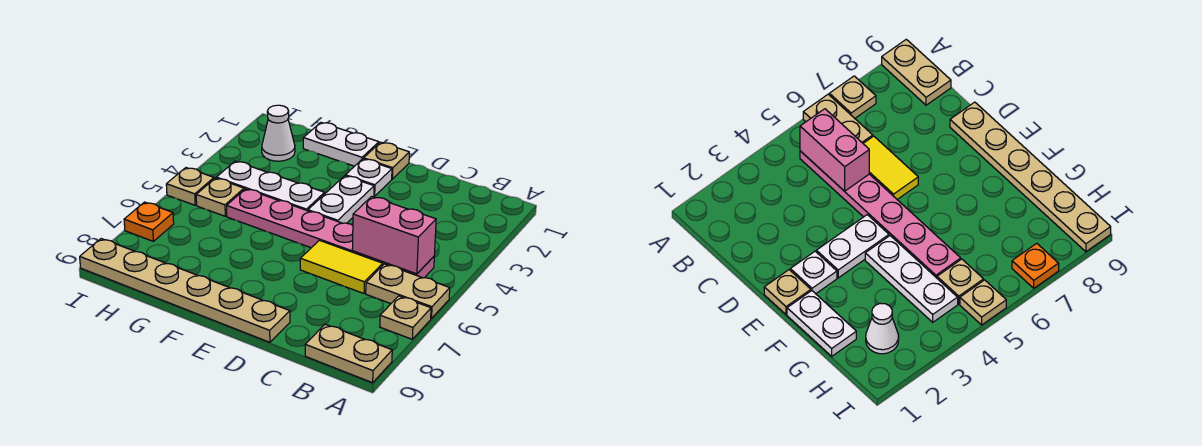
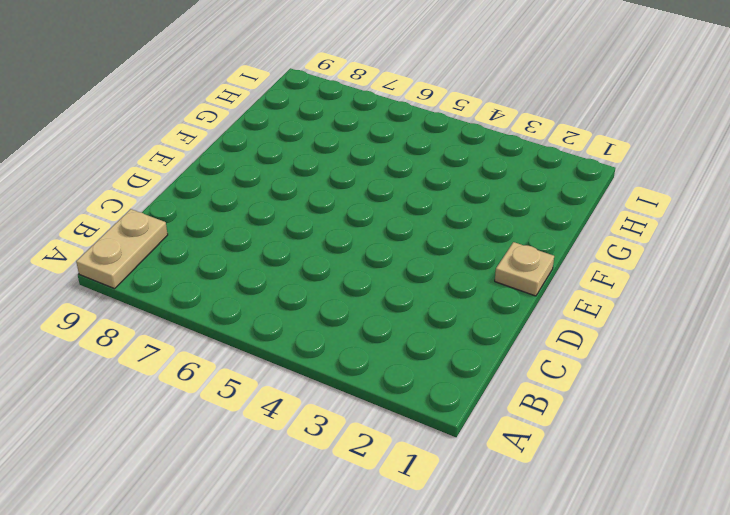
none -> tan plate A6:B6 level 1
none -> tan plate A7 level 1
none -> pink plate B5:G5 level 1

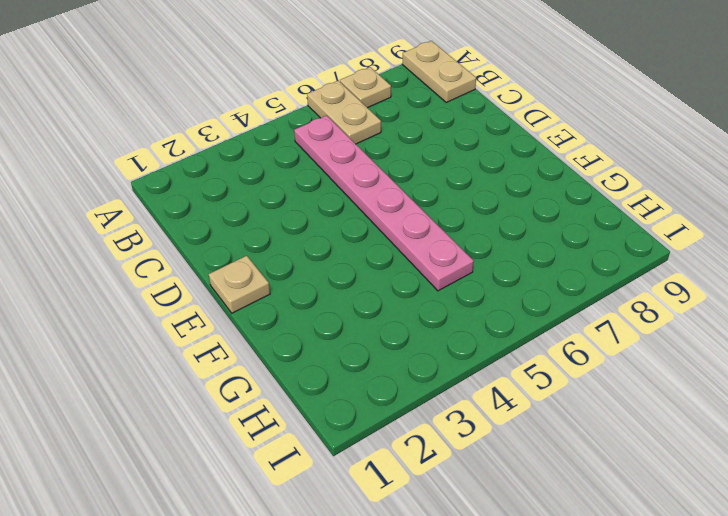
none -> yellow tile C6:D6 level 1
none -> tan plate D9:I9 level 1
none -> white plate E2 level 1

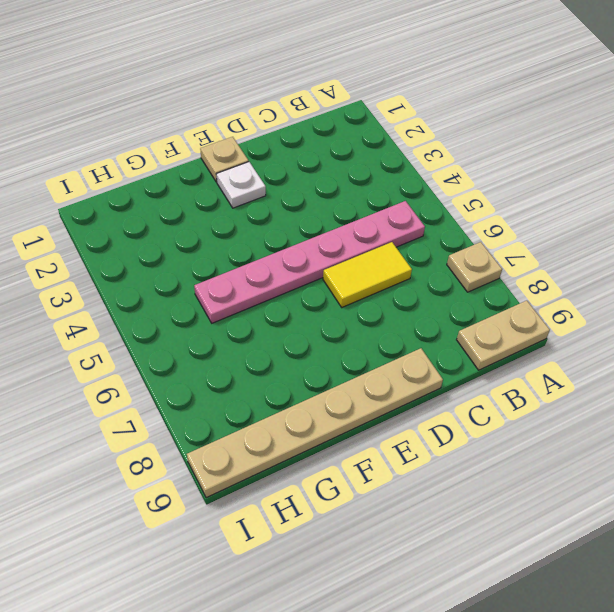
none -> tan plate A6:B6 level 1
none -> white plate E3:E4 level 1
none -> white plate F1:G1 level 1

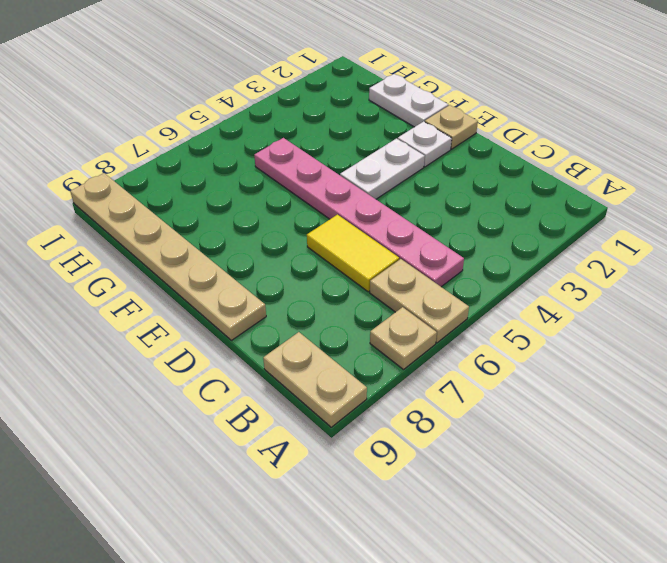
none -> white plate F4:H4 level 1
none -> white cone H2 level 1
none -> tan plate H5 level 1

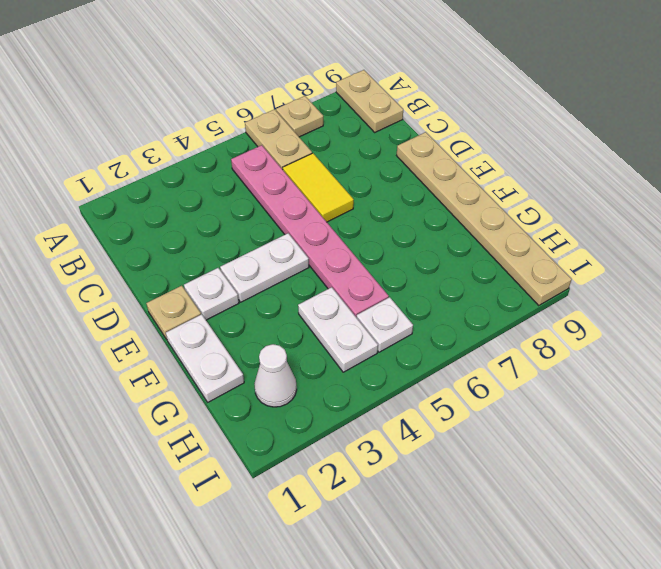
white plate G4:H4 level 1 -> white plate F4:H4 level 1
white plate H5 level 1 -> tan plate H5 level 1
none -> tan plate I5 level 1
none -> orange plate I7 level 1
none -> pink brick B5:C5 level 2

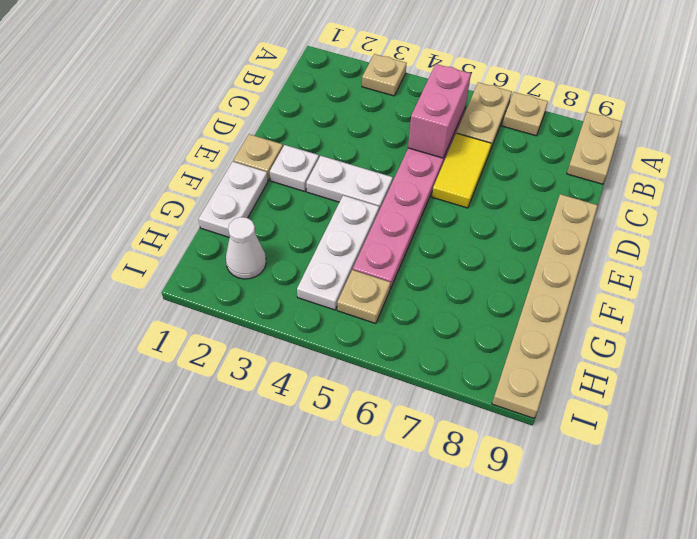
tan plate A3 level 1 -> tan plate I5 level 1
none -> orange plate I7 level 1

